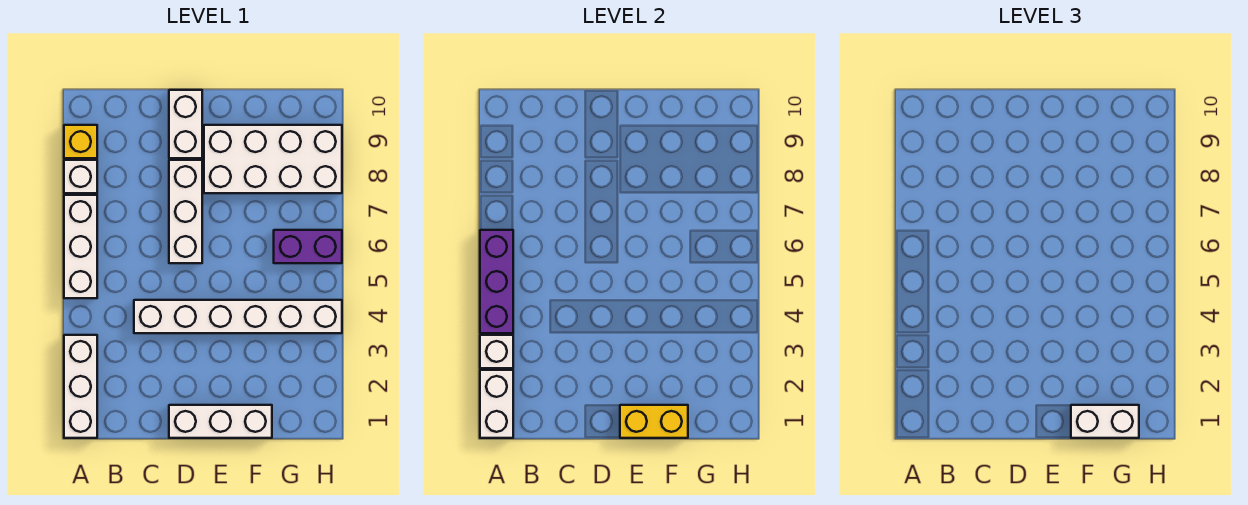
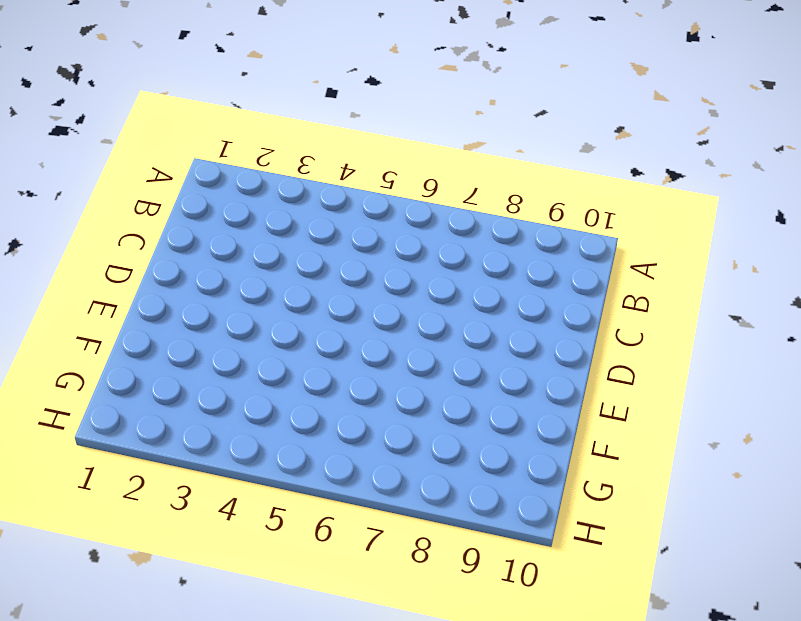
none -> white brick A1:A3 level 1
none -> white brick A5:A7 level 1
none -> white brick A8 level 1

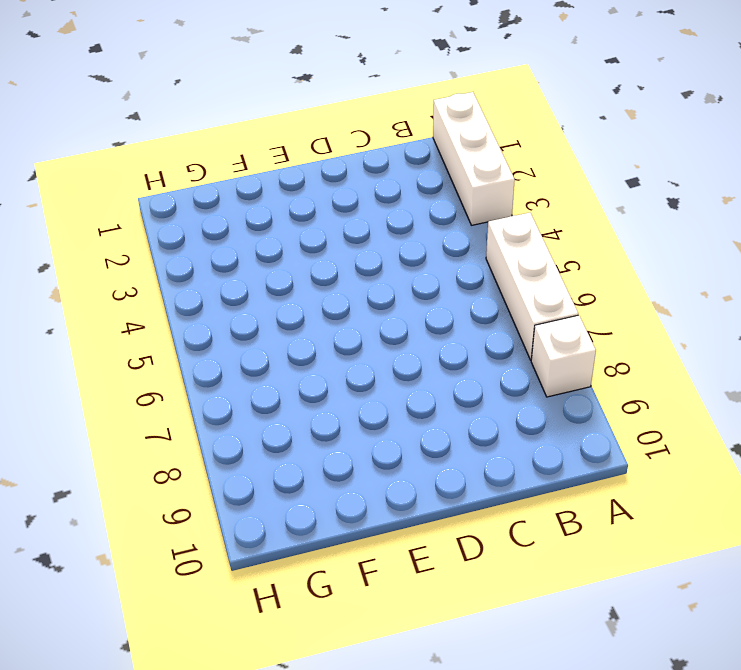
none -> yellow brick A9 level 1
none -> white brick C4:H4 level 1
none -> white brick D1:F1 level 1

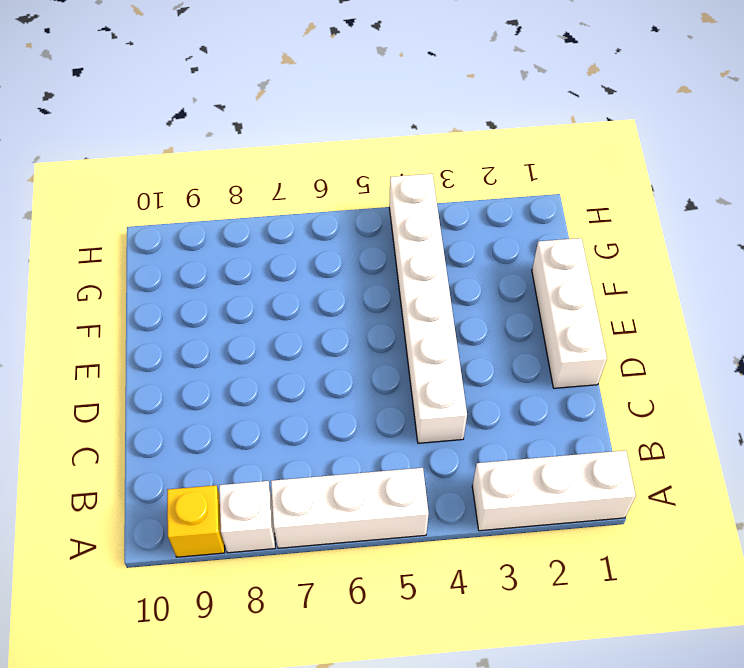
none -> white brick D6:D8 level 1
none -> white brick D9:D10 level 1
none -> white brick E8:H9 level 1

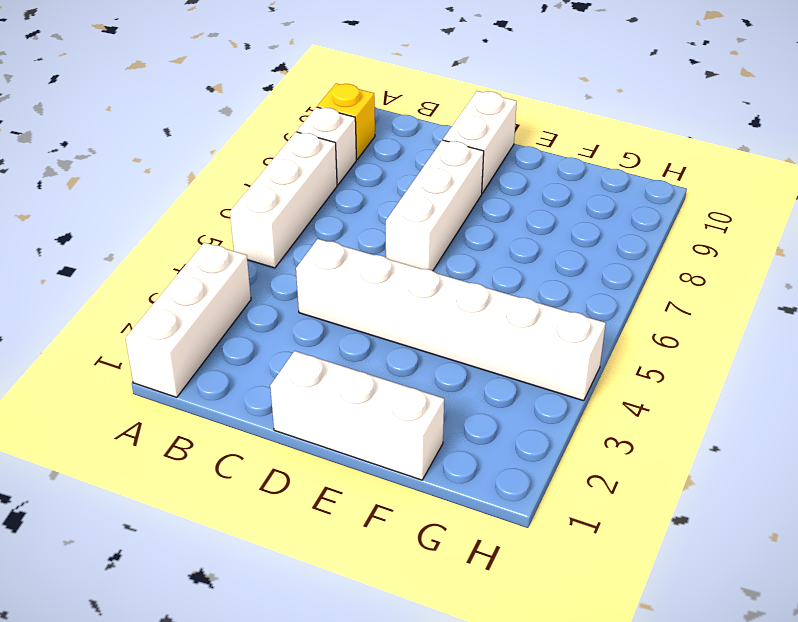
none -> white brick E8:H9 level 1
none -> purple brick G6:H6 level 1
none -> white brick A1:A2 level 2

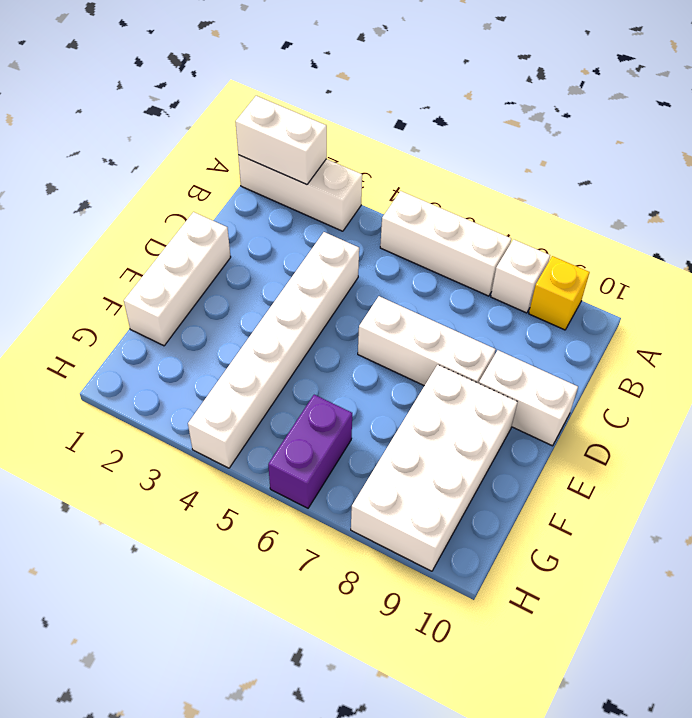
none -> white brick A3 level 2
none -> purple brick A4:A6 level 2
none -> yellow brick E1:F1 level 2

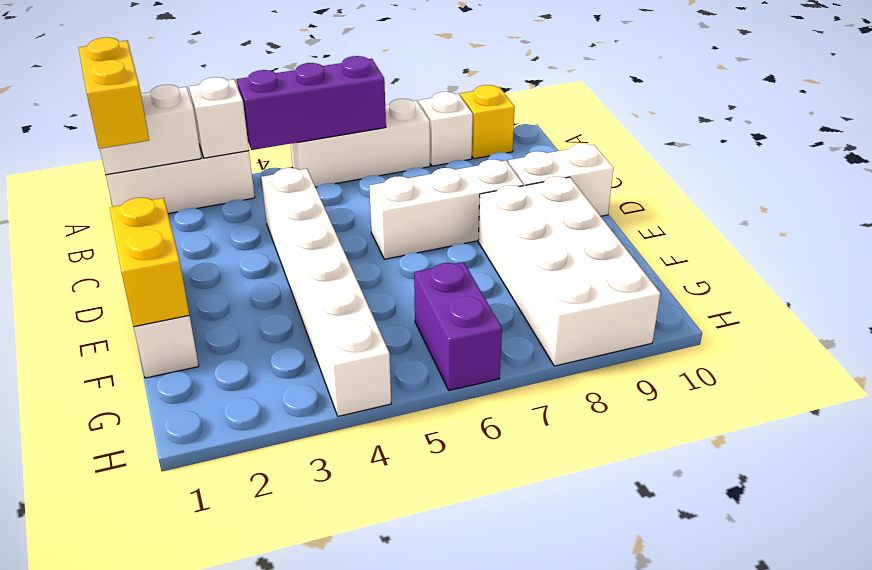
yellow brick A1:B1 level 3 -> none
none -> white brick F1:G1 level 3

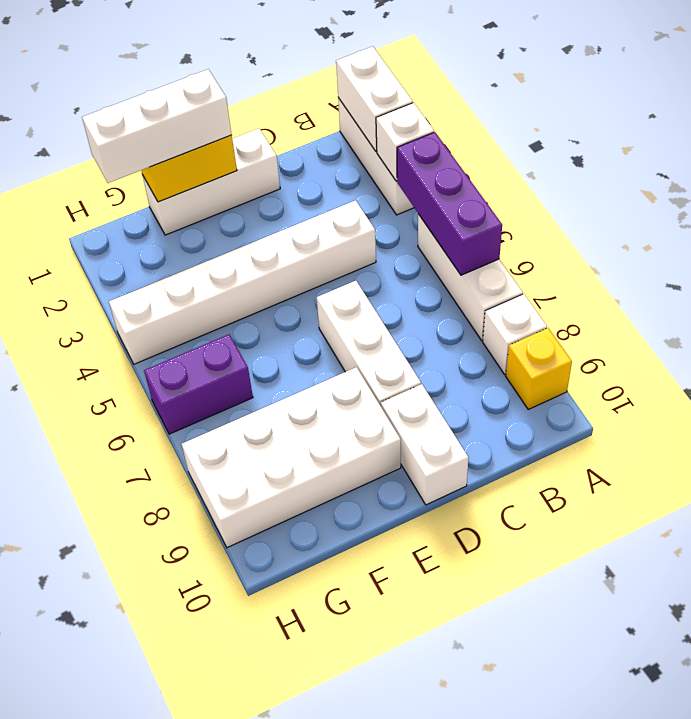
white brick E1:G1 level 3 -> white brick F1:G1 level 3

